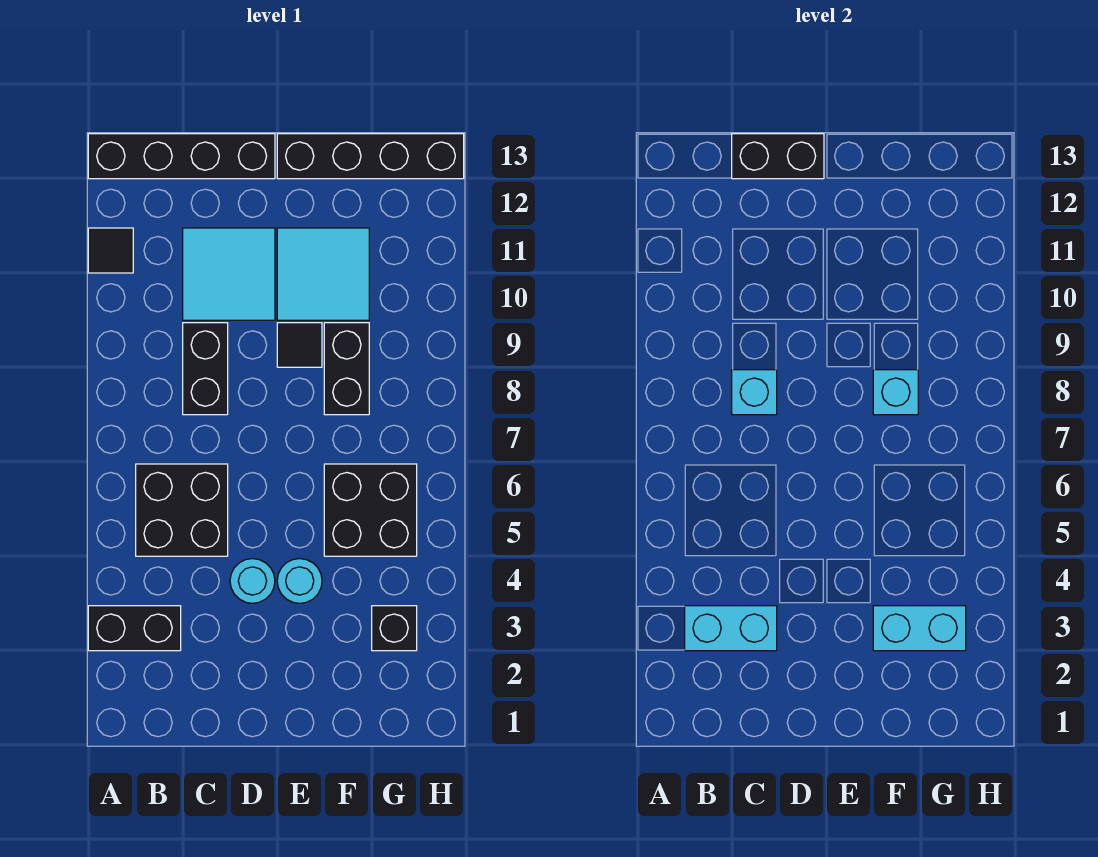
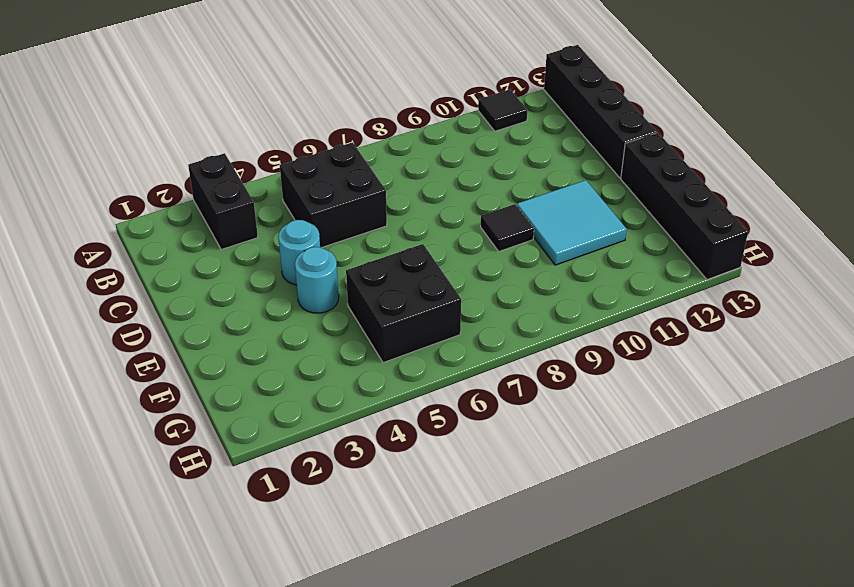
none -> black brick C8:C9 level 1
none -> cyan tile C10:D11 level 1
none -> black brick F8:F9 level 1

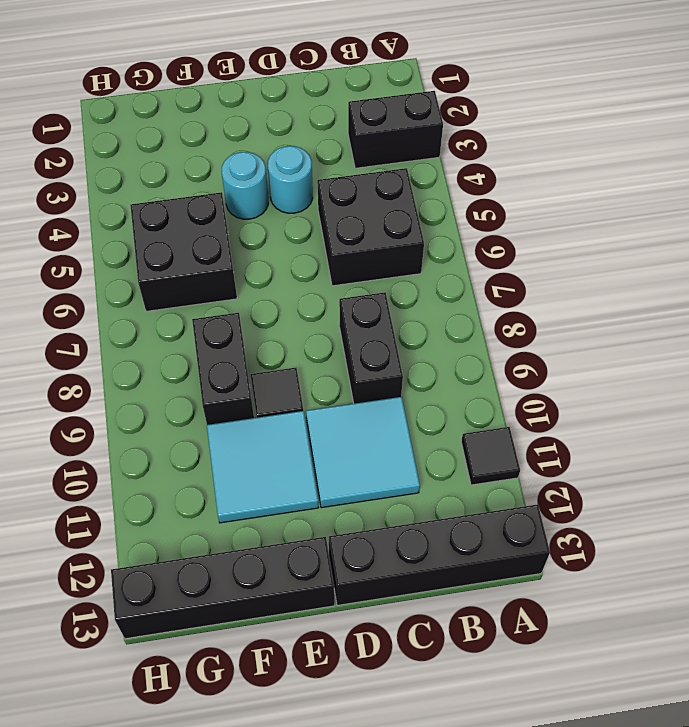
none -> black brick G3 level 1
none -> cyan brick B3:C3 level 2
none -> cyan brick C8 level 2

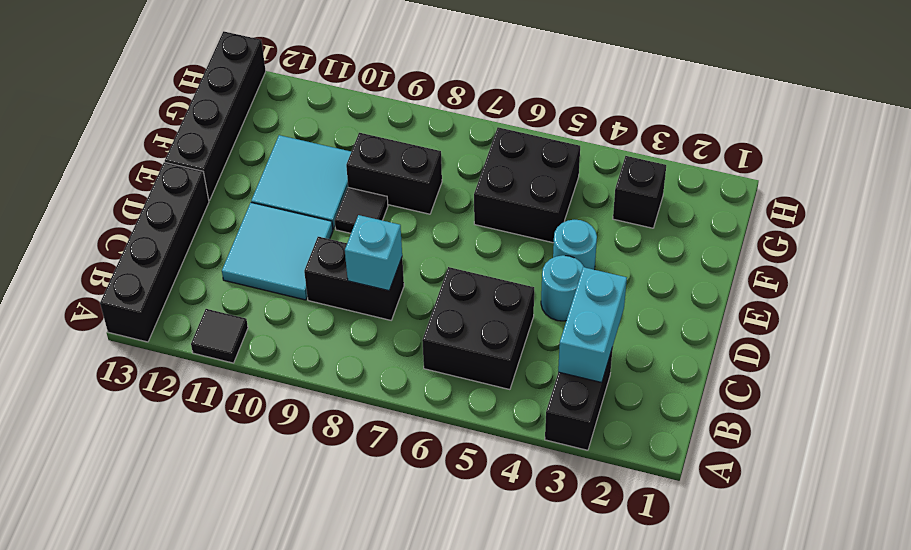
none -> black brick C13:D13 level 2
none -> cyan brick F3:G3 level 2
none -> cyan brick F8 level 2

